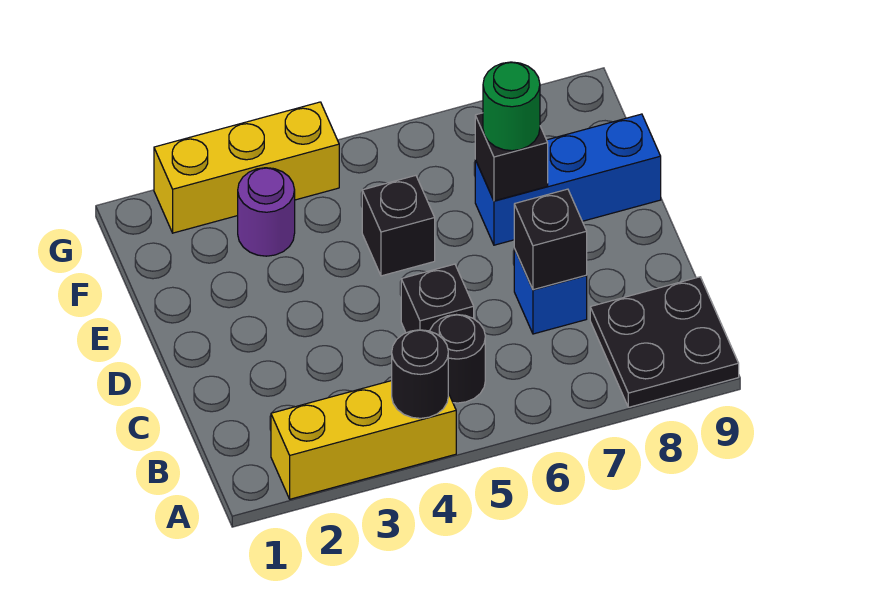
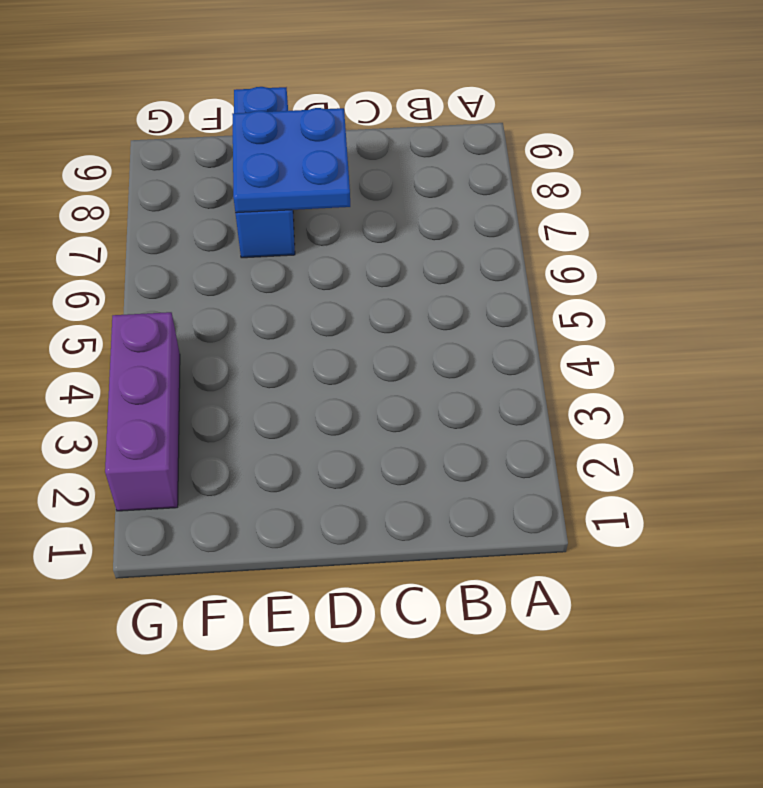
blue plate D7:E8 level 2 -> black brick E7 level 2
purple brick G2:G4 level 1 -> yellow brick G2:G4 level 1
none -> yellow brick A2:A4 level 1
none -> black plate A8:B9 level 1
none -> black round brick B5 level 1

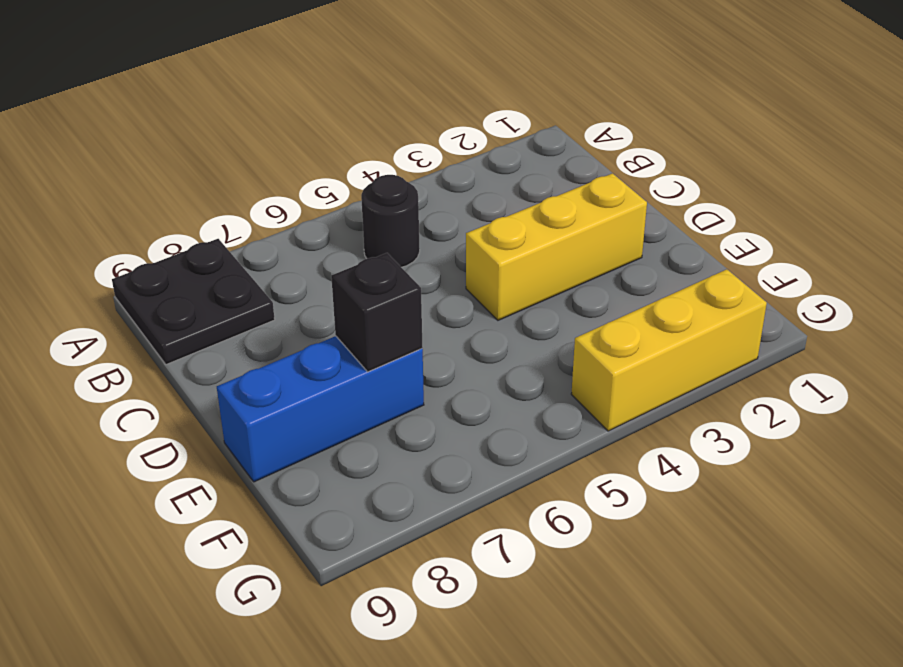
yellow brick D2:D4 level 1 -> yellow brick A2:A4 level 1
none -> black brick C5 level 1
none -> blue brick C7 level 1
none -> black brick E5 level 1

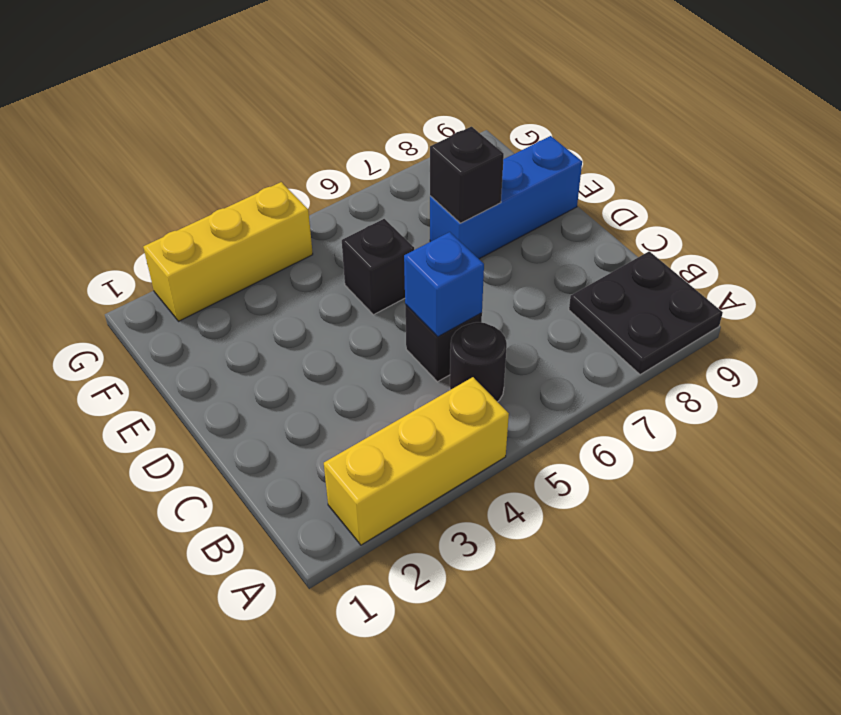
blue brick C5 level 2 -> blue brick C7 level 1
none -> purple round brick F3 level 1
none -> black round brick A4 level 2
none -> black brick C7 level 2

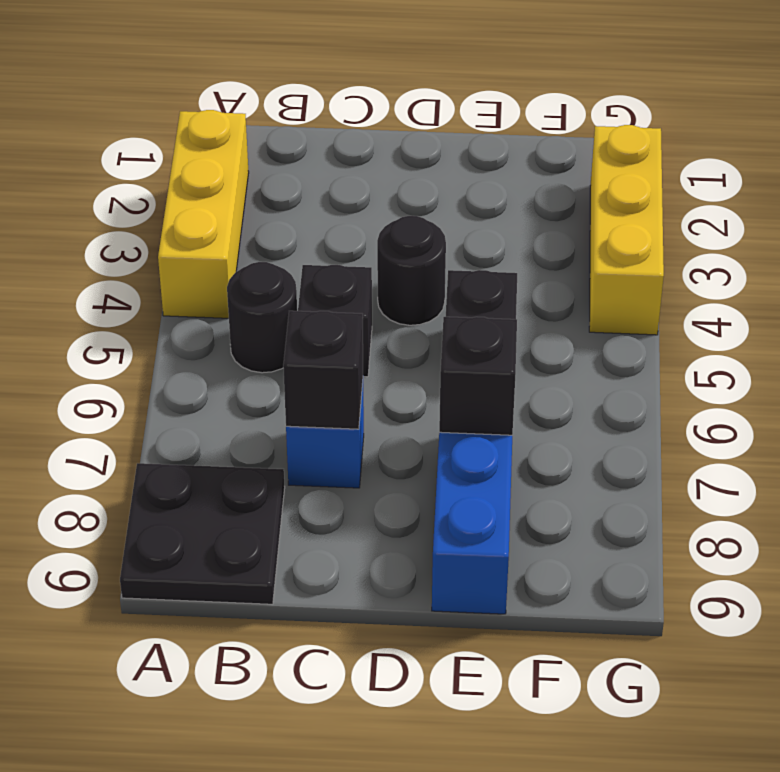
black round brick D4 level 1 -> black round brick A4 level 2
none -> purple round brick F3 level 1
none -> green round brick E7 level 3

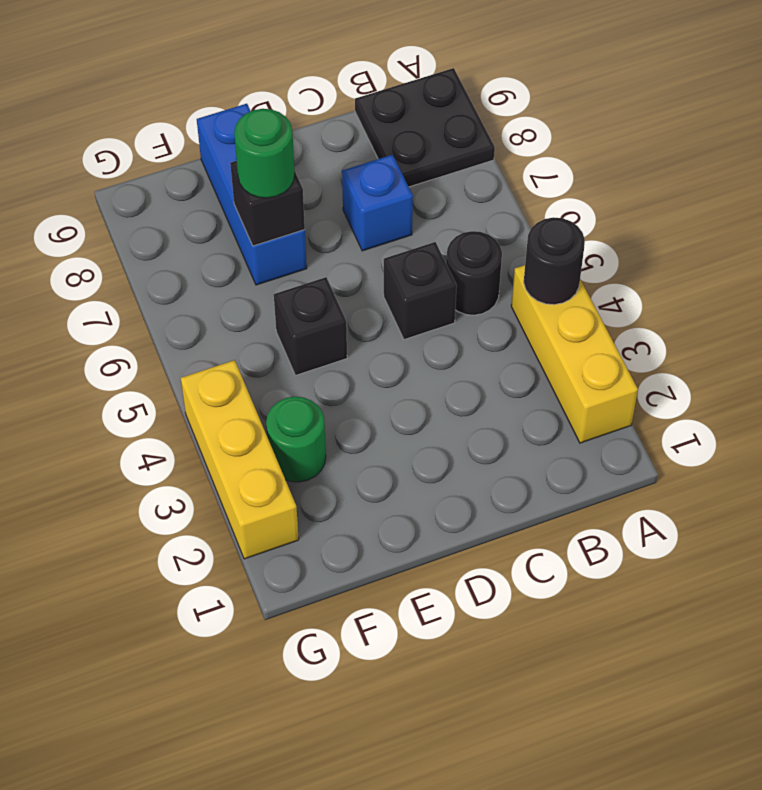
green round brick F3 level 1 -> purple round brick F3 level 1
none -> black brick C7 level 2

